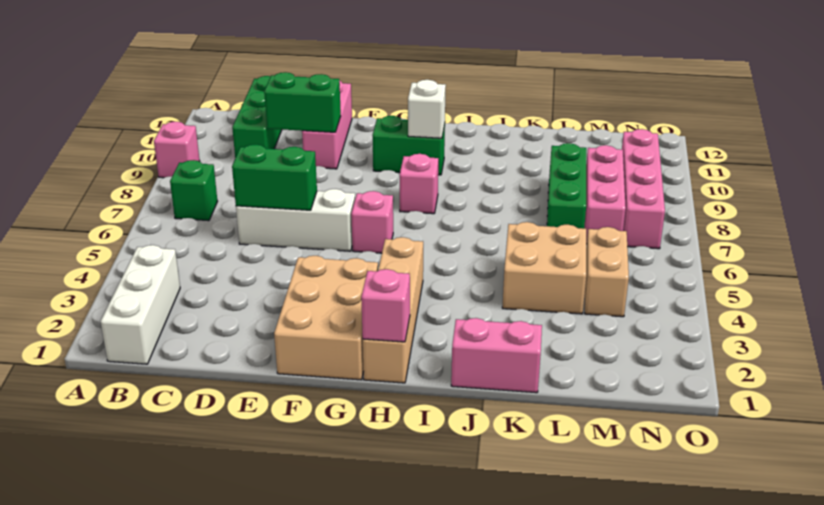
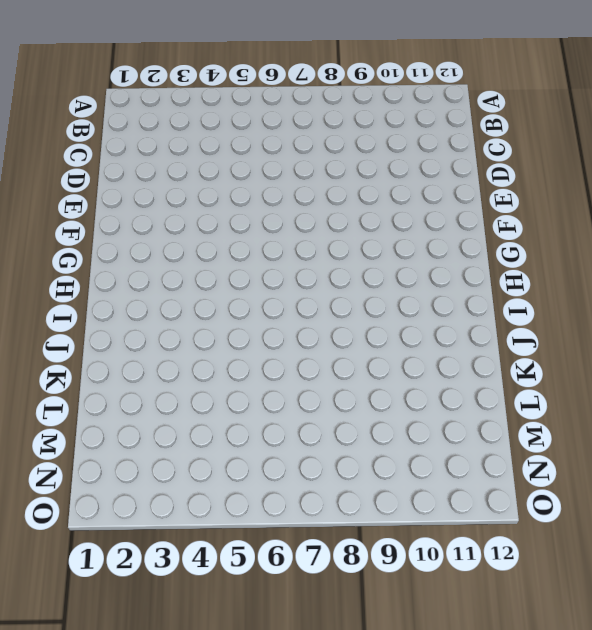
none -> pink brick A9 level 1
none -> white brick B1:B3 level 1
none -> green brick B7 level 1

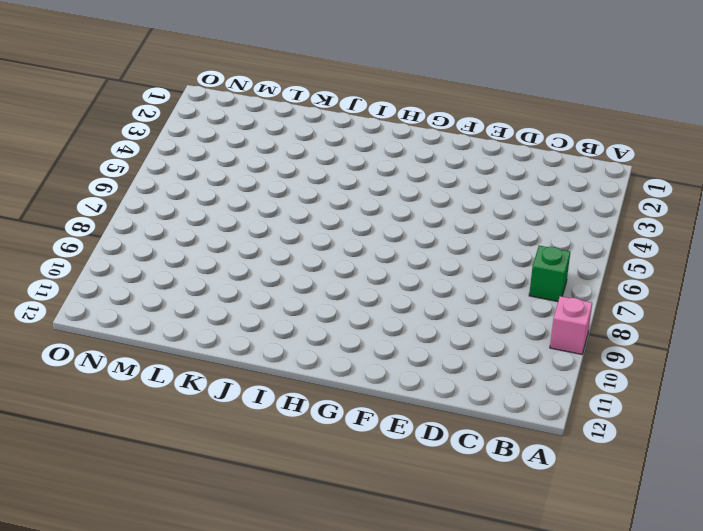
none -> white brick B1:B3 level 1
none -> green brick C10:C12 level 1
none -> white brick D6:F6 level 1

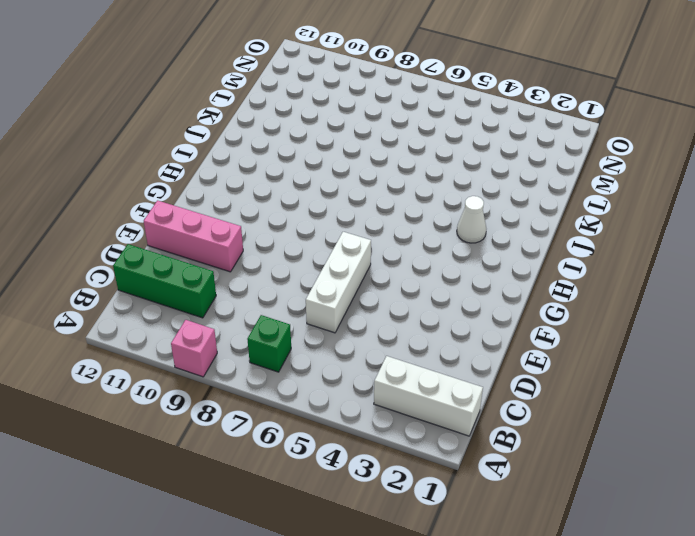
white cone I3 level 1 -> none
none -> tan brick F1:G3 level 1
none -> pink brick G6 level 1
none -> green brick G10:H10 level 1

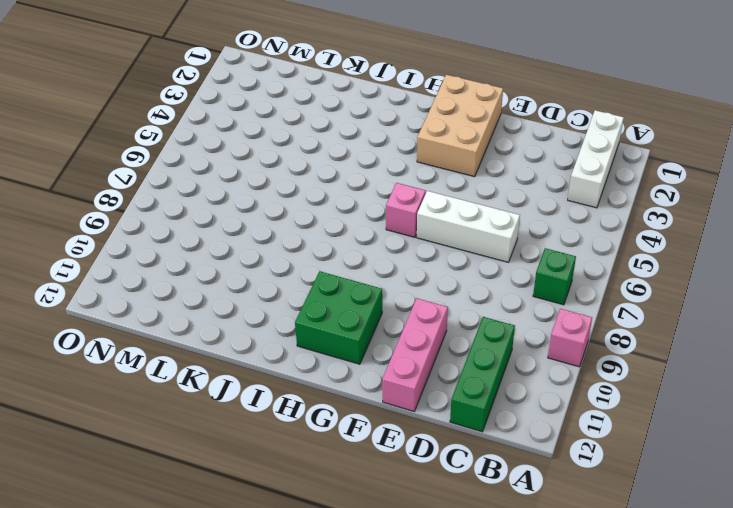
green brick G10:H11 level 1 -> green brick G10:H10 level 1
none -> tan brick H1:H4 level 1
none -> pink brick H8 level 1
none -> pink brick J1:K1 level 1

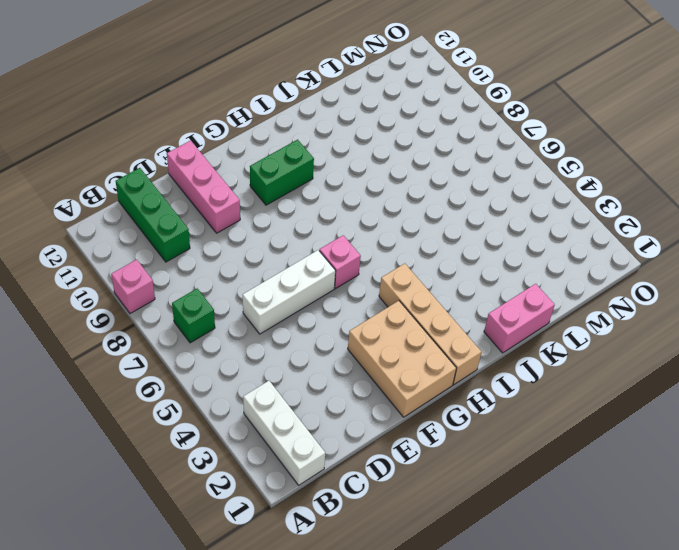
none -> pink brick H8 level 1
none -> tan brick K4:L5 level 1
none -> green brick L7:L9 level 1

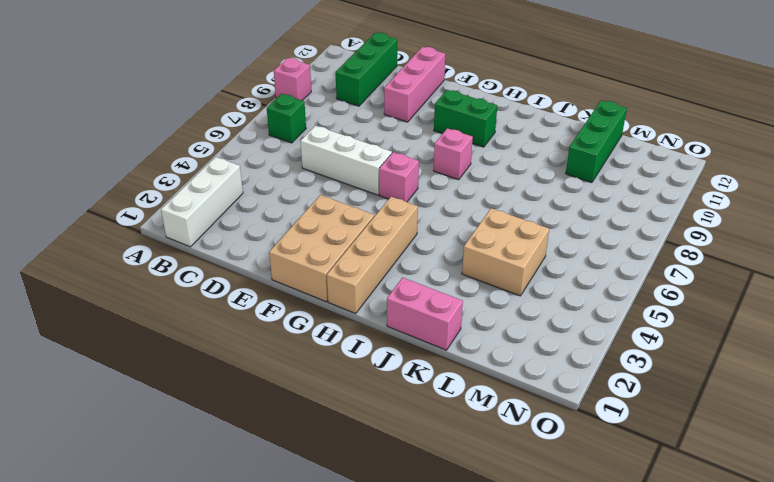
green brick L10:L12 level 1 -> green brick L7:L9 level 1
none -> tan brick M4:M5 level 1
none -> pink brick M7:M9 level 1
none -> pink brick N7:N10 level 1

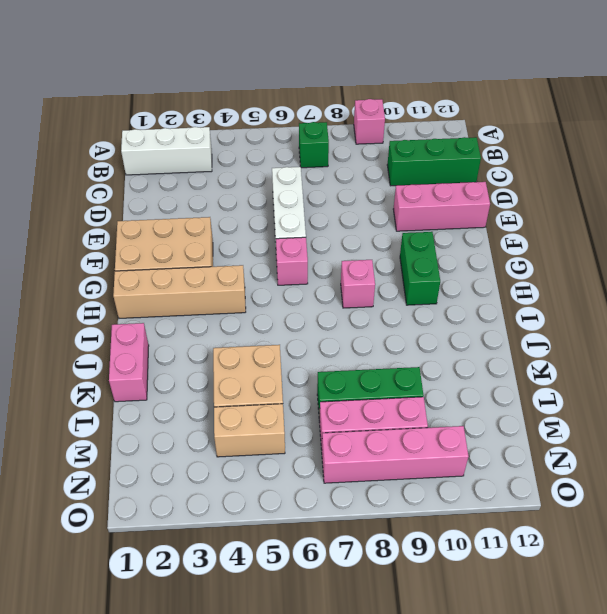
none -> green brick D6:E6 level 2
none -> green brick D10:E10 level 2
none -> pink brick H1 level 2

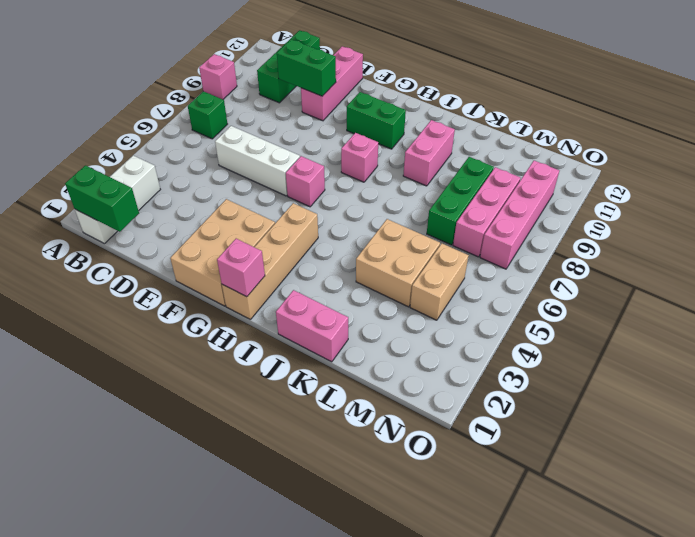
green brick B1:C1 level 2 -> green brick D6:E6 level 2
pink brick J9:J10 level 1 -> none
none -> white brick H10 level 2

